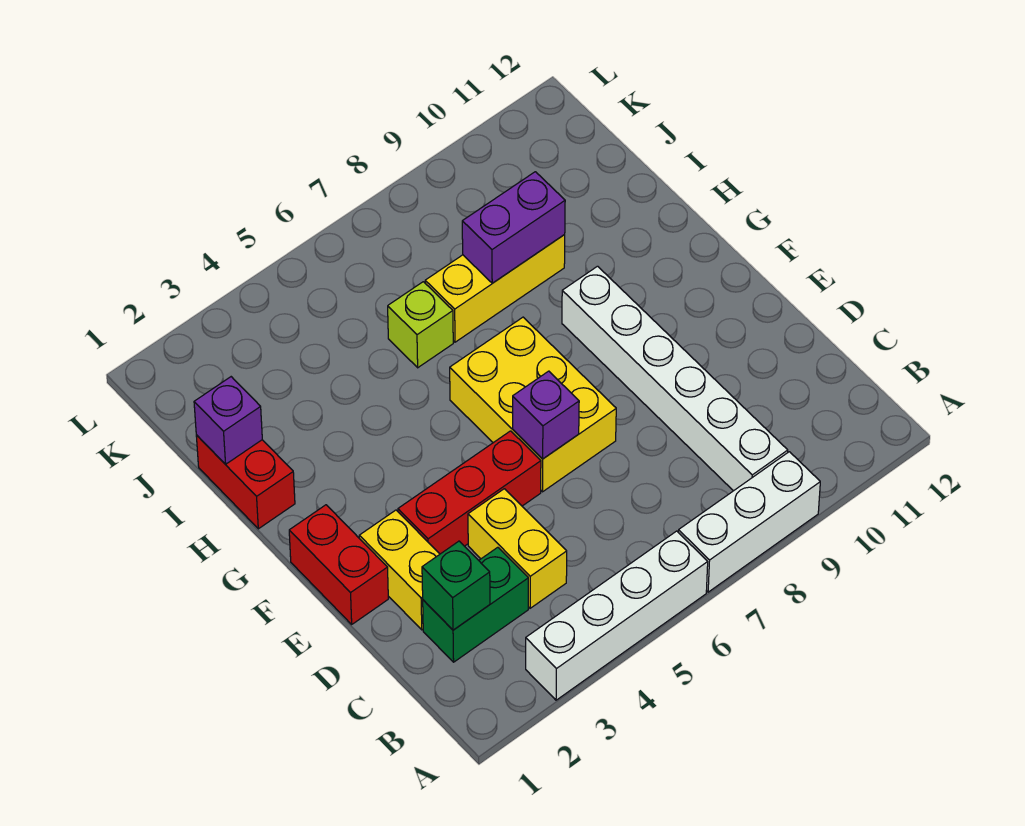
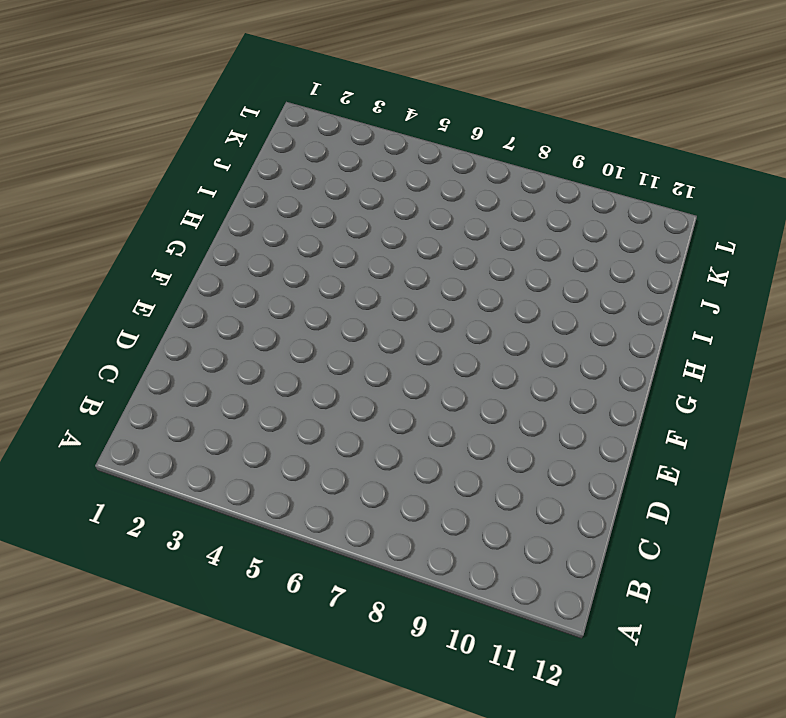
none -> white brick A3:A6 level 1
none -> white brick A7:A9 level 1
none -> white brick B9:G9 level 1

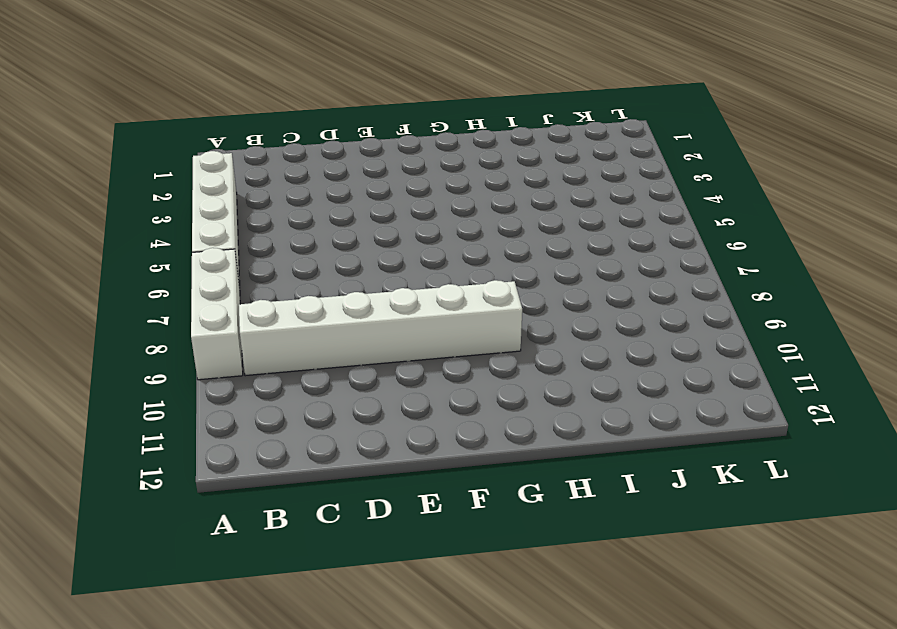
none -> green brick C2:C3 level 1
none -> yellow brick C4:D4 level 1
none -> yellow brick D2:E2 level 1

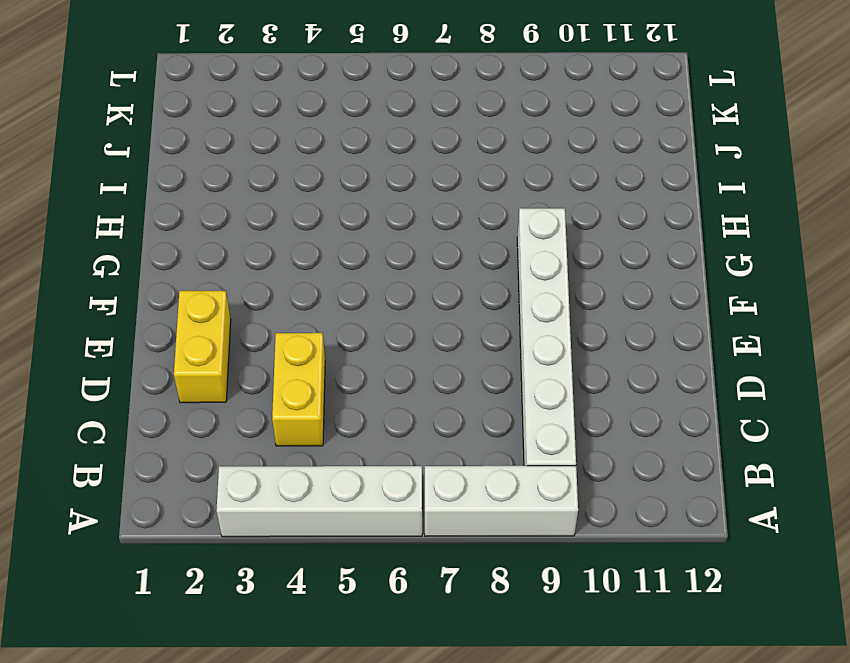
none -> green brick C2:C3 level 1
none -> red brick E1:F1 level 1
none -> red brick E3:E5 level 1

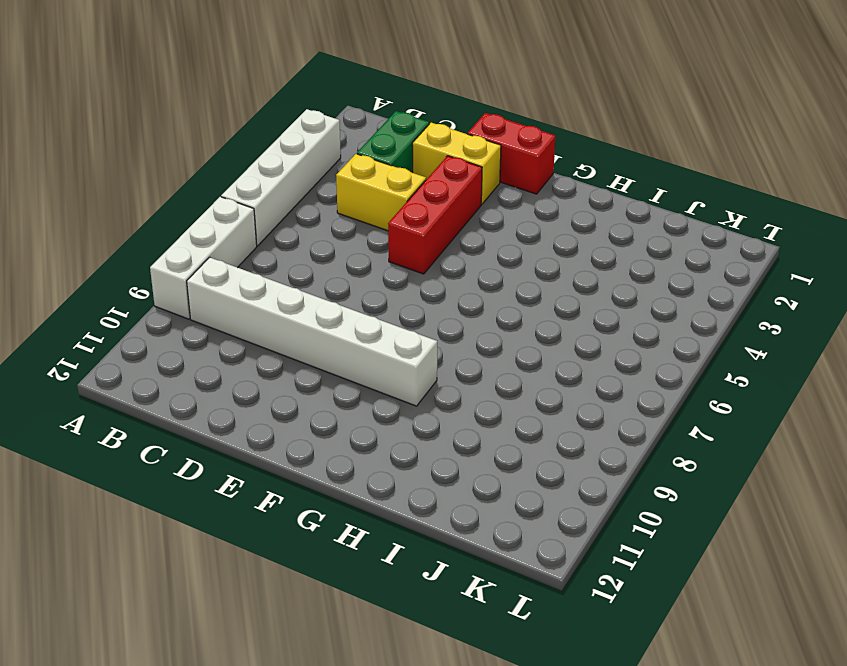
none -> yellow brick E6:G7 level 1
none -> red brick H1:I1 level 1
none -> lime brick I6 level 1

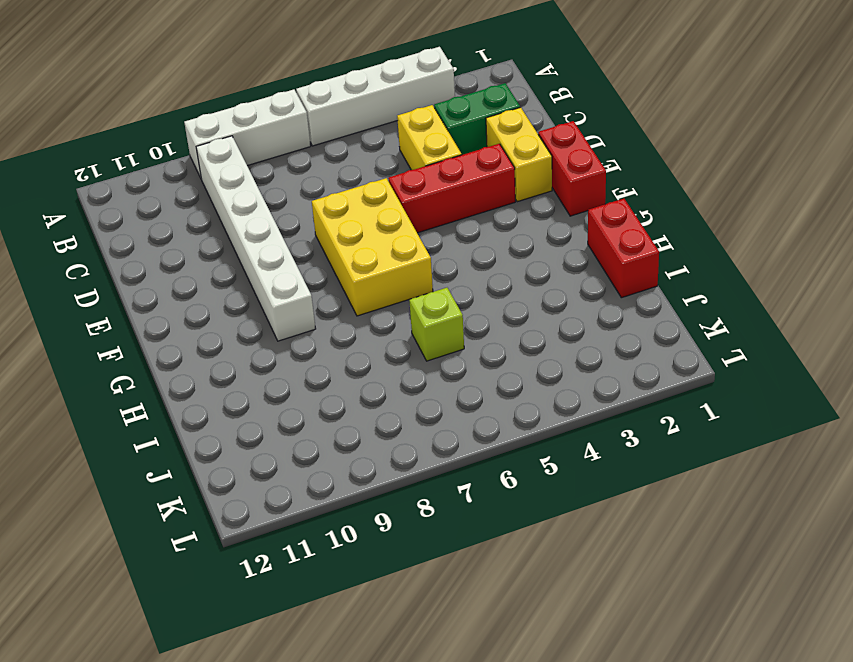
none -> yellow brick I7:I9 level 1
none -> green brick C2 level 2
none -> purple brick E6 level 2

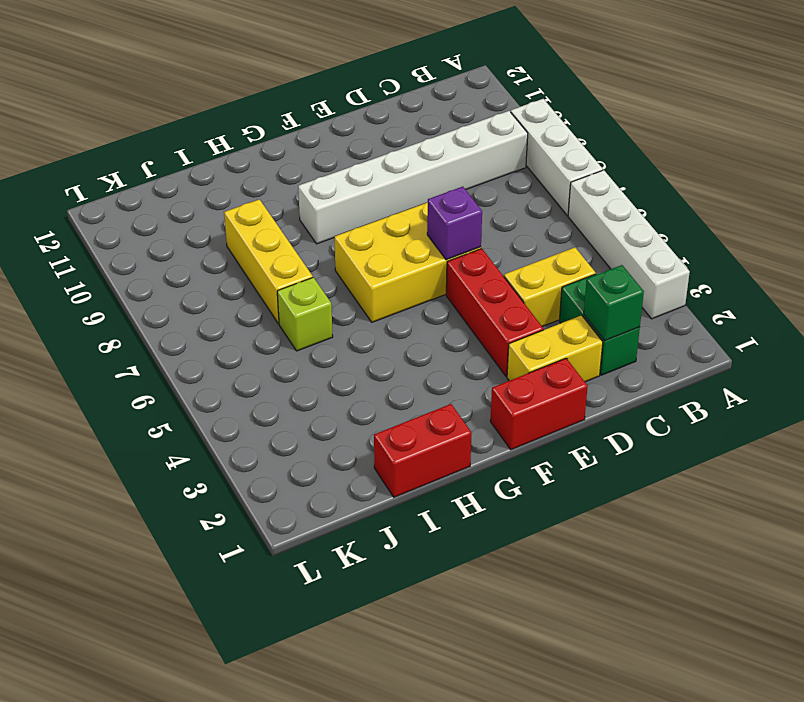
none -> purple brick I1 level 2
none -> purple brick I8:I9 level 2

